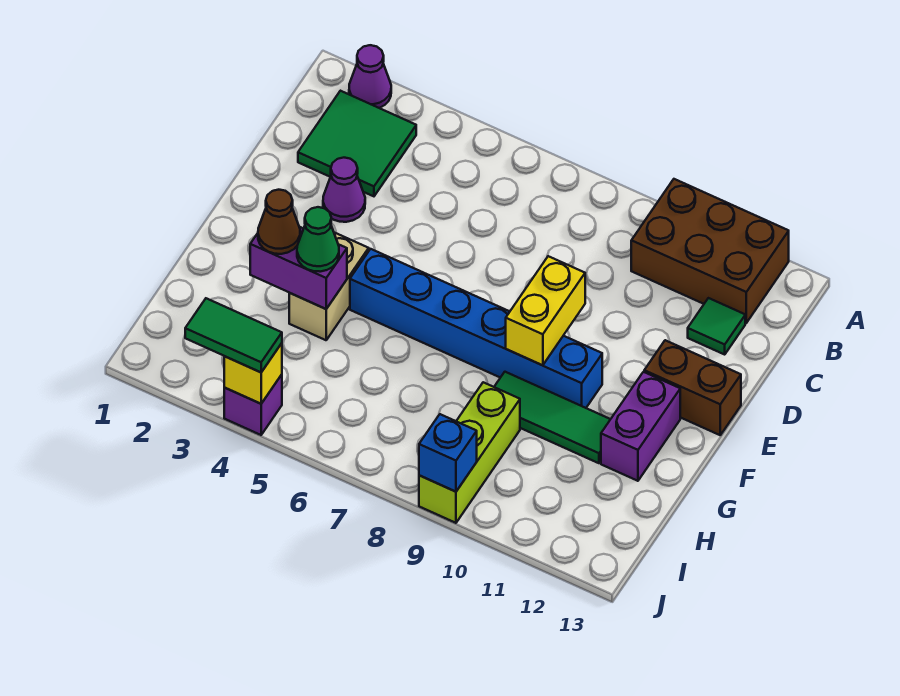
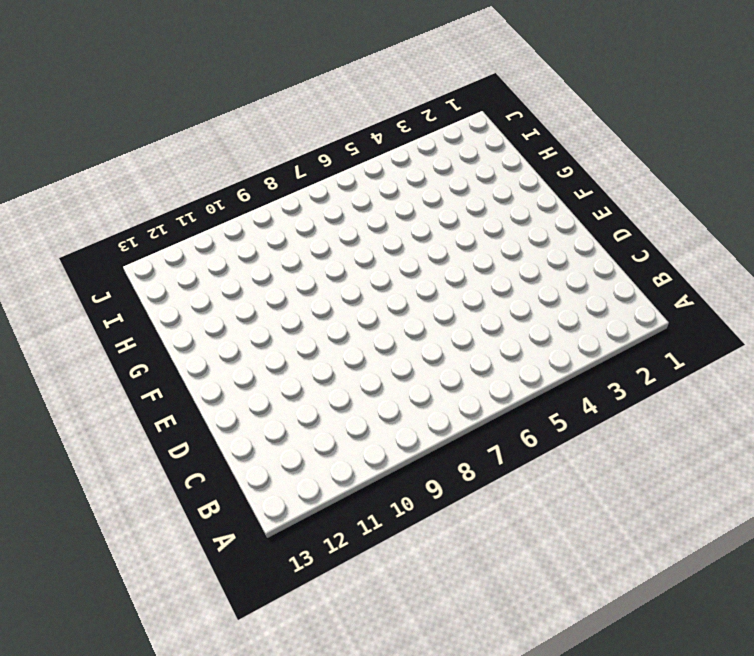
none -> purple cone A2 level 1
none -> brown brick A10:B12 level 1
none -> green tile B2:C3 level 1

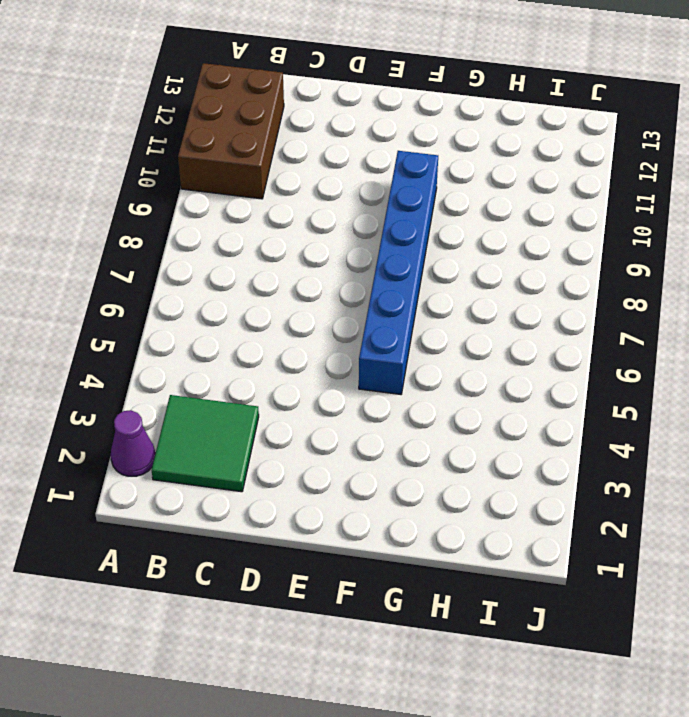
none -> green tile C12 level 1
none -> purple cone D3 level 1
none -> brown brick E12:E13 level 1

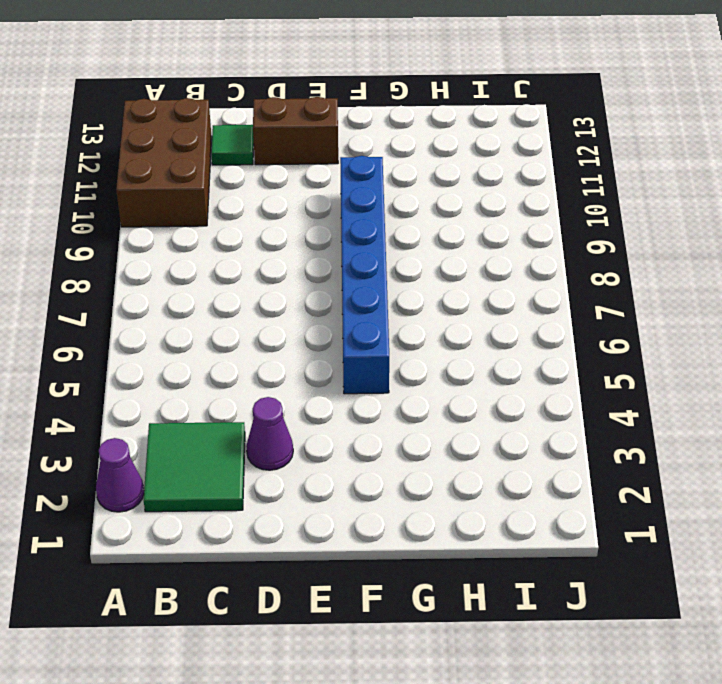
brown brick D12:E12 level 1 -> brown brick E12:E13 level 1
none -> tan brick F4:G4 level 1
none -> purple brick F12:G12 level 1
none -> green tile G9:G11 level 1

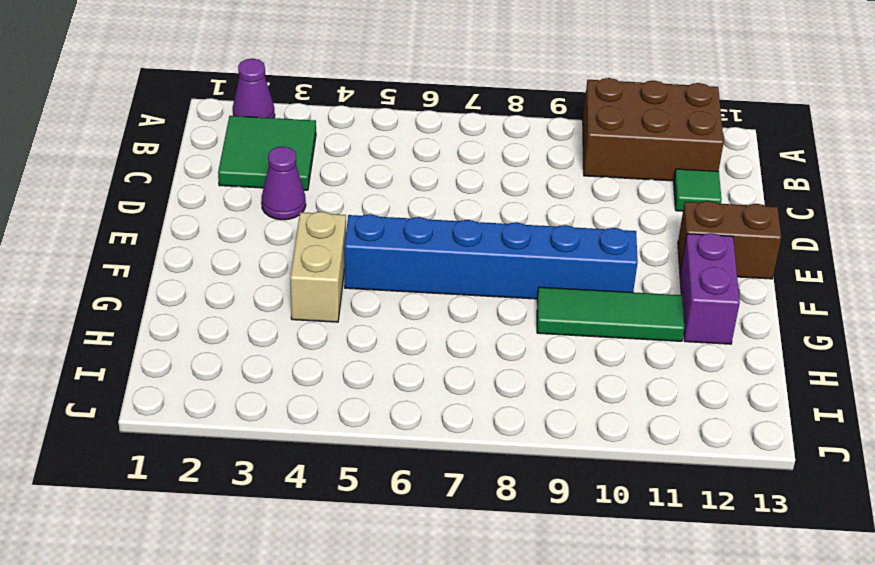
none -> lime brick H9:J9 level 1
none -> purple brick J4 level 1
none -> yellow brick E9:F9 level 2

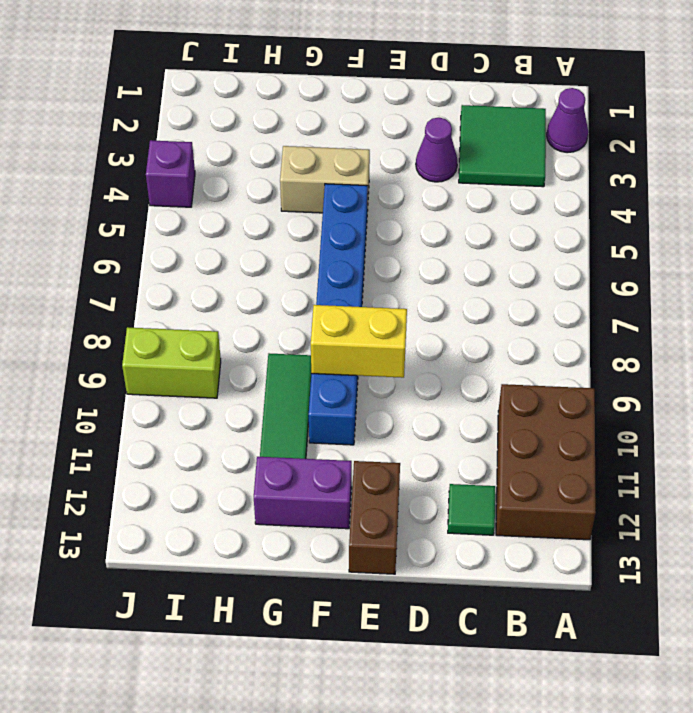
lime brick I9:J9 level 1 -> lime brick H9:J9 level 1
none -> purple brick G3:G4 level 2
none -> yellow brick J4 level 2
none -> blue brick J9 level 2

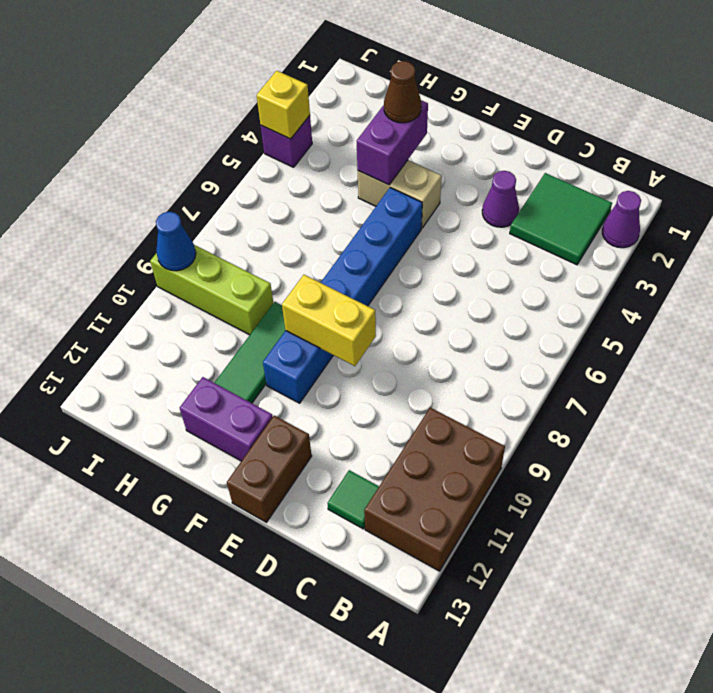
blue cone J9 level 2 -> blue brick J9 level 2
none -> green cone G4 level 3
none -> green tile J3:J4 level 3

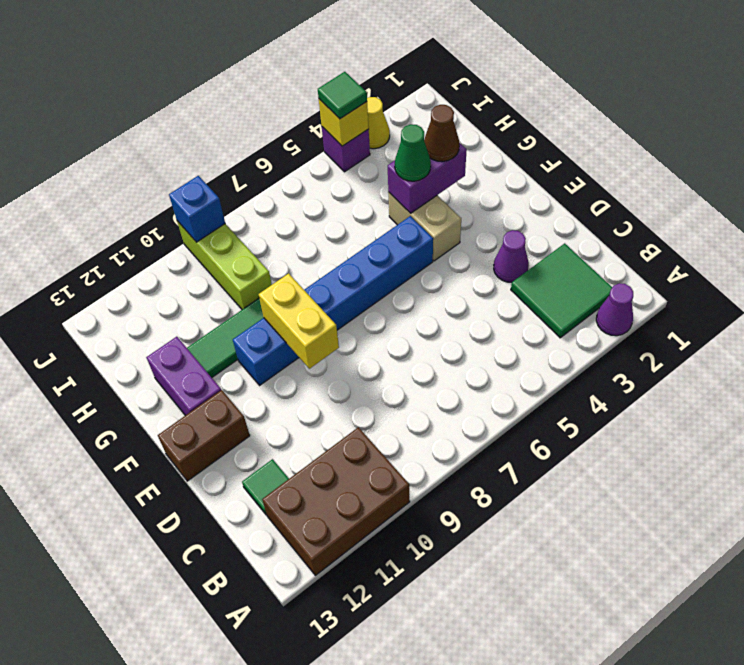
yellow cone J3 level 1 -> none
green tile J4 level 3 -> green tile J3:J4 level 3

